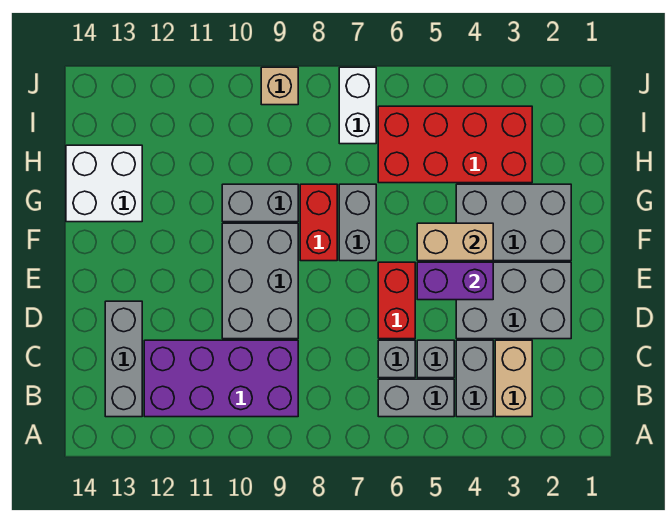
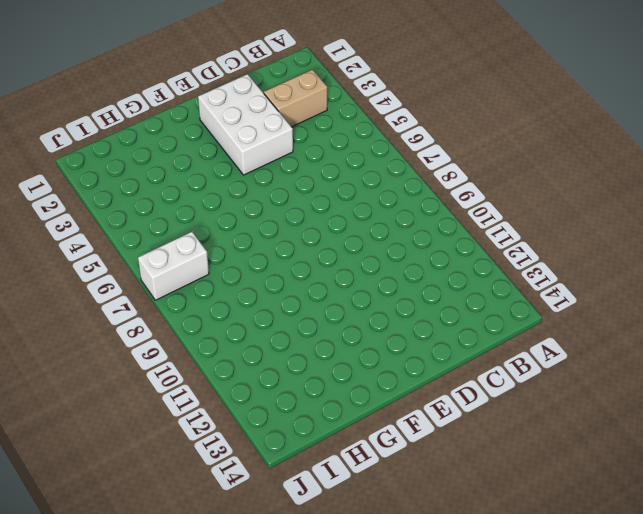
white brick D2:E4 level 1 -> grey brick D2:E4 level 1
none -> grey brick B4:C4 level 1
none -> grey brick B5:B6 level 1
none -> purple brick B9:C12 level 1

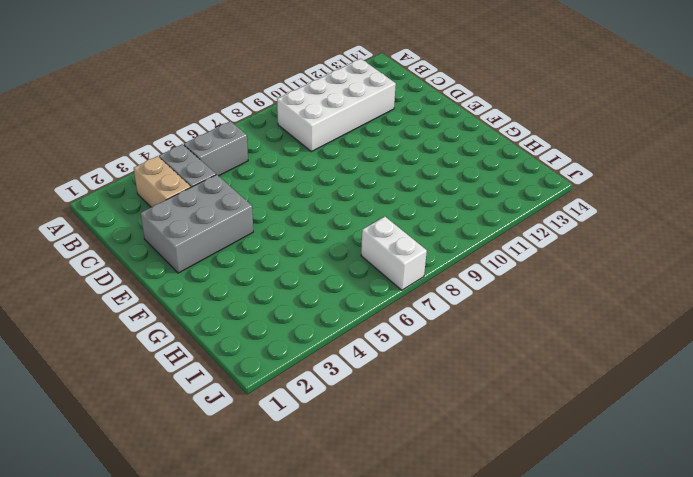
white brick B9:C12 level 1 -> purple brick B9:C12 level 1
none -> grey brick B13:D13 level 1
none -> grey brick C5 level 1
none -> grey brick C6 level 1

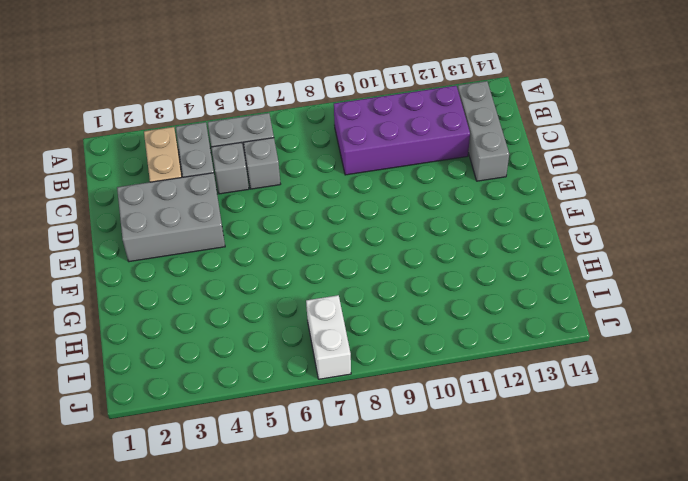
none -> red brick D6:E6 level 1
none -> grey brick D9:F10 level 1
none -> grey brick F2:G4 level 1

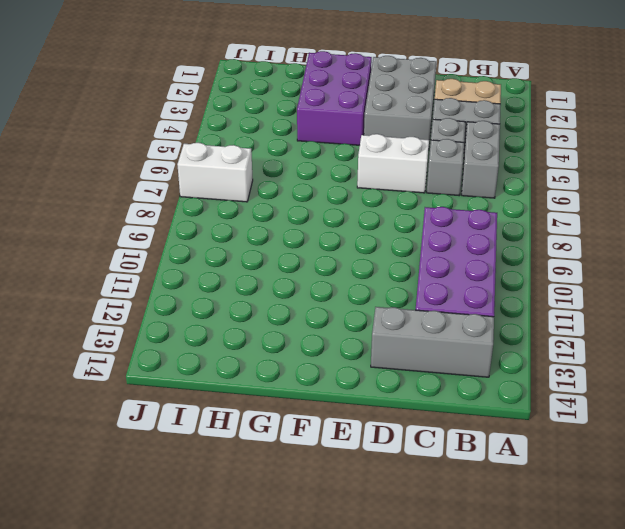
white brick D6:E6 level 1 -> red brick D6:E6 level 1
purple brick F2:G4 level 1 -> grey brick F2:G4 level 1
none -> grey brick D9:F10 level 1
none -> grey brick F7:G7 level 1
none -> red brick F8:G8 level 1

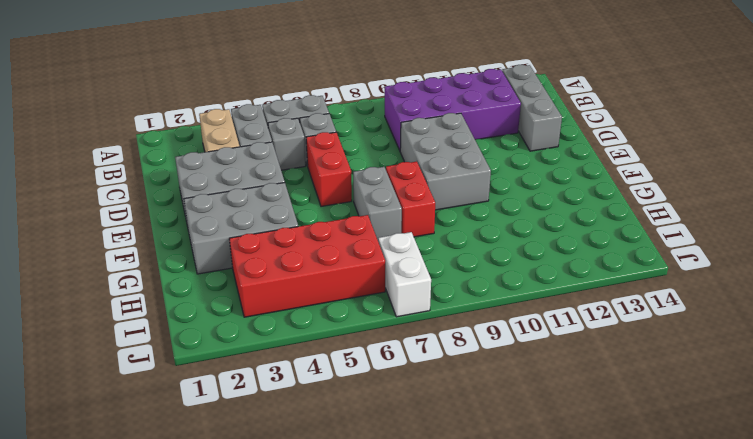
none -> grey brick G9:G10 level 1
none -> white brick G13:H14 level 1
none -> tan brick J9 level 1

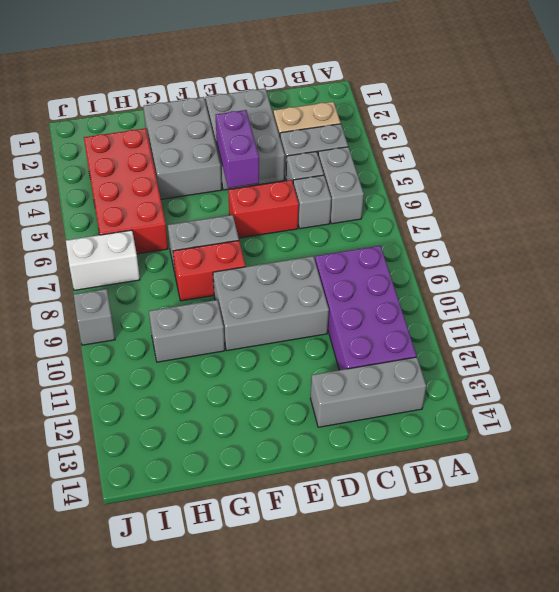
grey brick G10:H10 level 1 -> grey brick G9:G10 level 1
grey brick J9 level 1 -> tan brick J9 level 1
none -> white brick G13:H14 level 1
none -> tan brick F4:F5 level 2

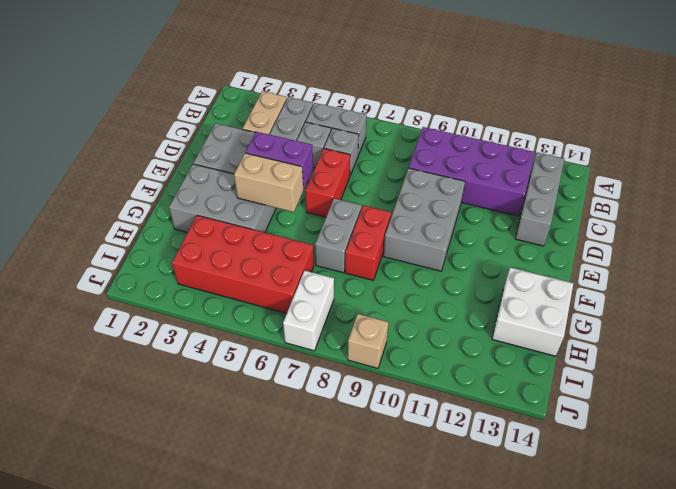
none -> grey brick G9:G10 level 1

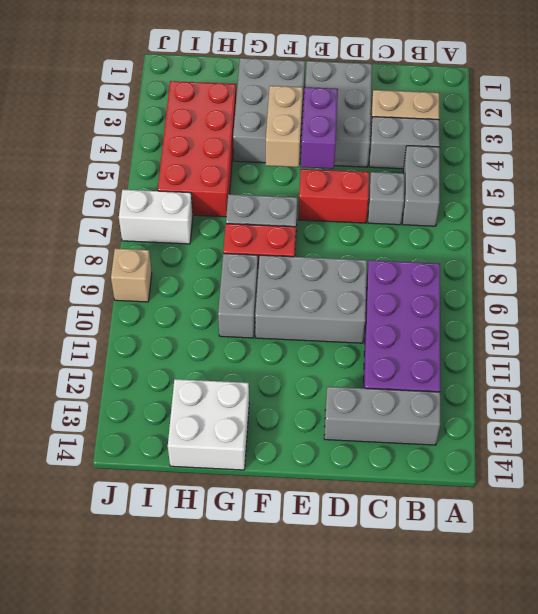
none -> grey brick C5 level 1

